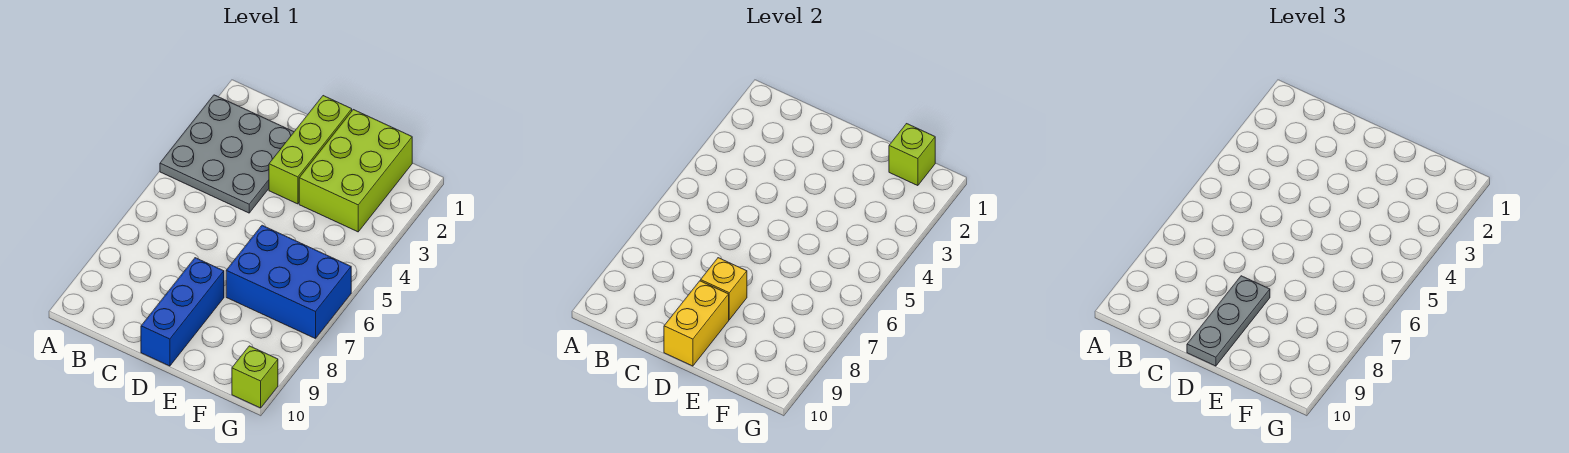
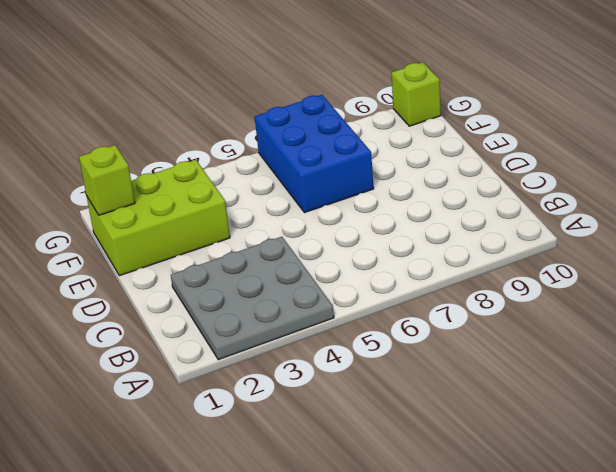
none -> lime brick D1:D3 level 1
none -> blue brick D8:D10 level 1

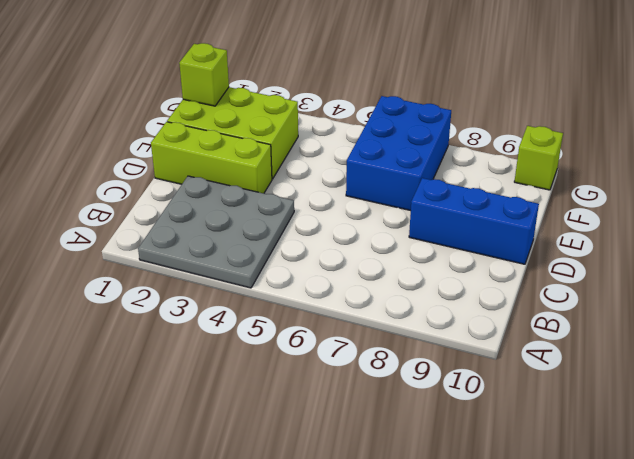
none -> yellow brick D8 level 2
none -> yellow brick D9:D10 level 2

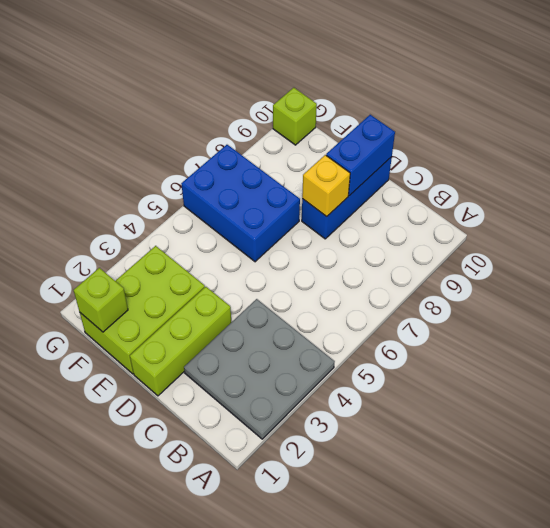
blue brick D9:D10 level 2 -> yellow brick D9:D10 level 2
none -> grey plate D8:D10 level 3

